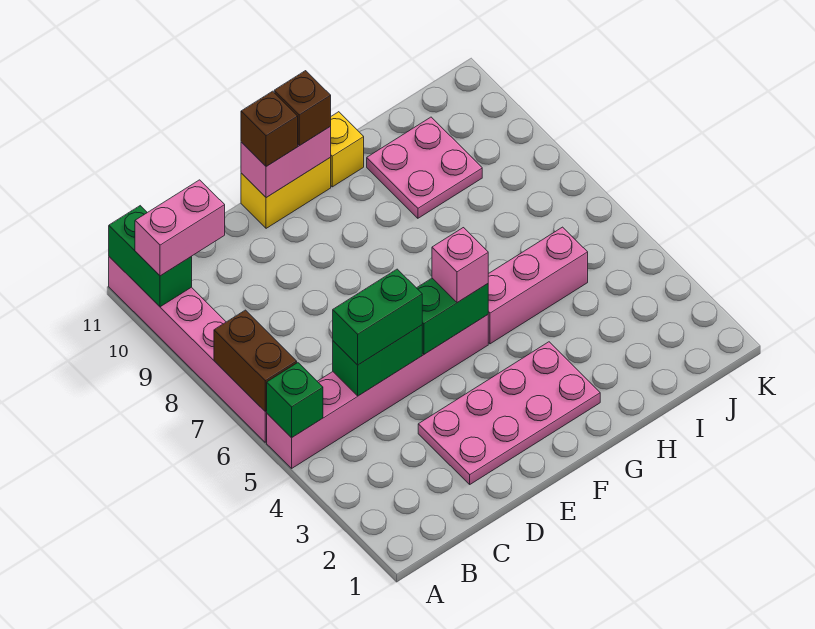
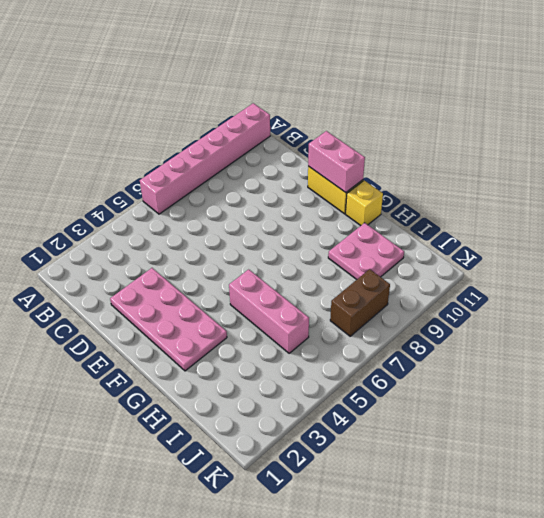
brown brick J7:J8 level 1 -> brown brick A6:A7 level 2
none -> pink brick A5:F5 level 1
none -> green brick A5 level 2
none -> green brick A10:A11 level 2

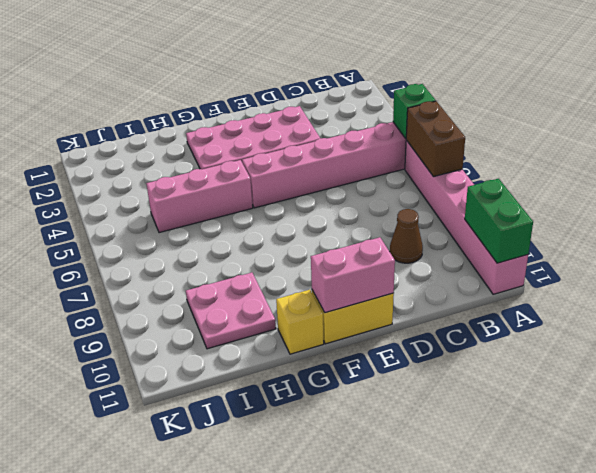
brown cone C9 level 1 -> none
none -> green brick C5:D5 level 2
none -> green brick E5:F5 level 2
none -> pink brick A10:B10 level 3

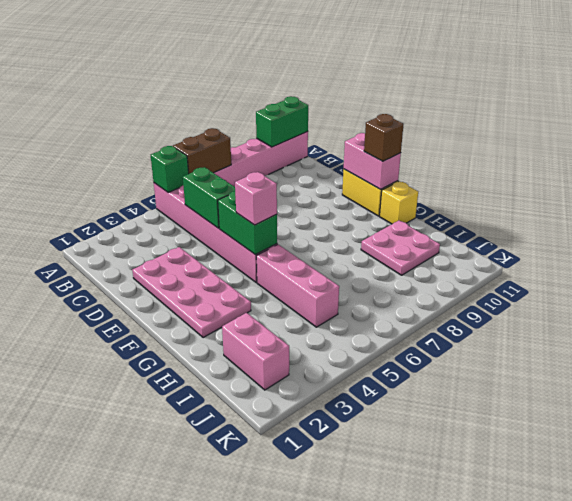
pink brick I2:J2 level 1 -> pink brick A10:B10 level 3
none -> green brick C5:D5 level 3
none -> brown brick E11 level 3

